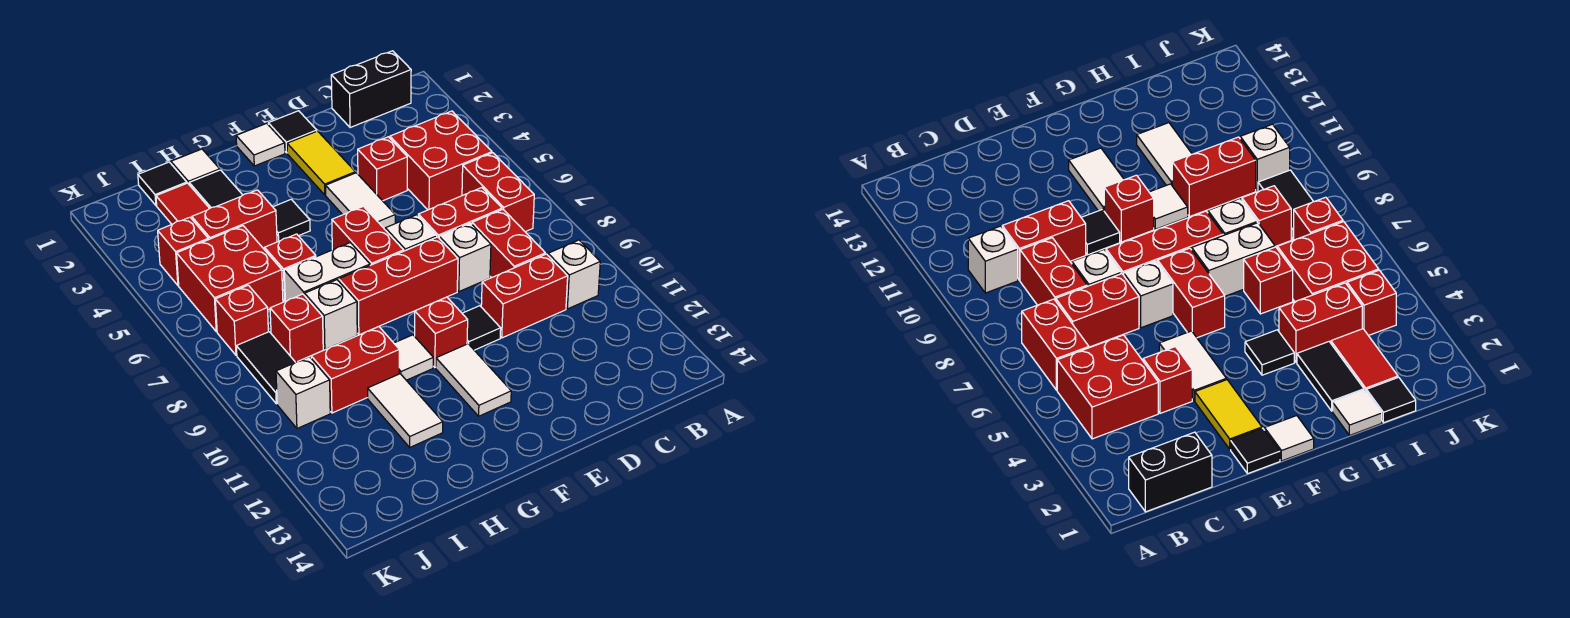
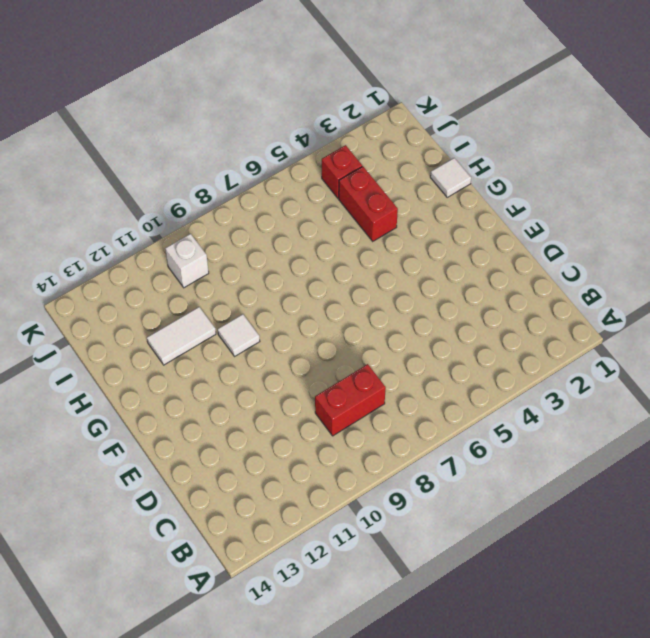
none -> black brick B1:C1 level 1
none -> red brick B4:C5 level 1
none -> red brick B6:B7 level 1
none -> white brick B10 level 1

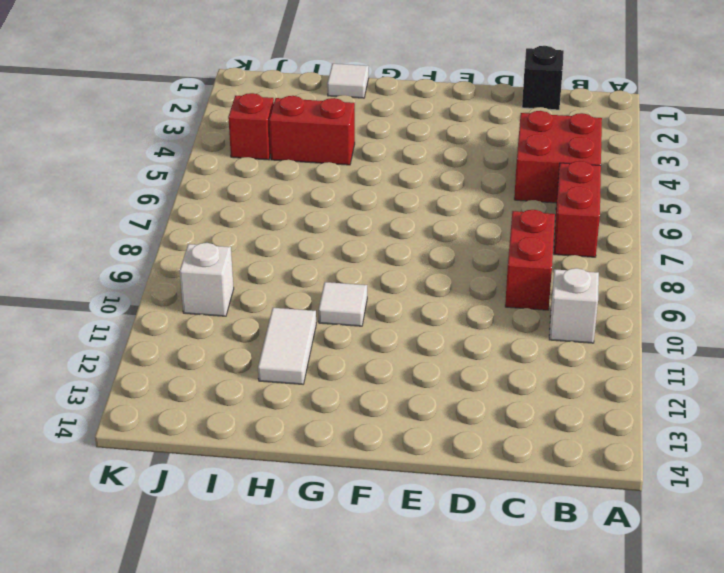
black brick C1 level 1 -> black brick B1:C1 level 1
none -> red brick C7:D7 level 1
none -> red brick C10:D10 level 1
none -> red brick D4 level 1
none -> white brick D8 level 1

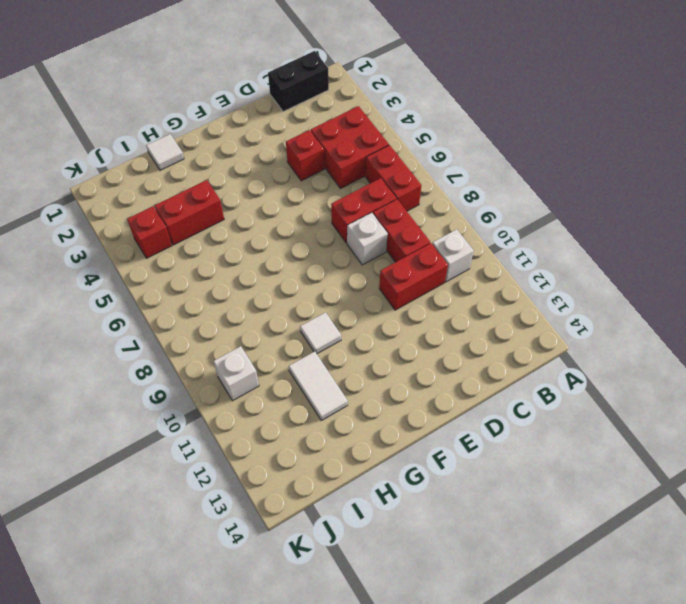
none -> black tile E1 level 1
none -> yellow tile E2:E3 level 1
none -> white tile E4:E5 level 1
none -> white brick E7 level 1

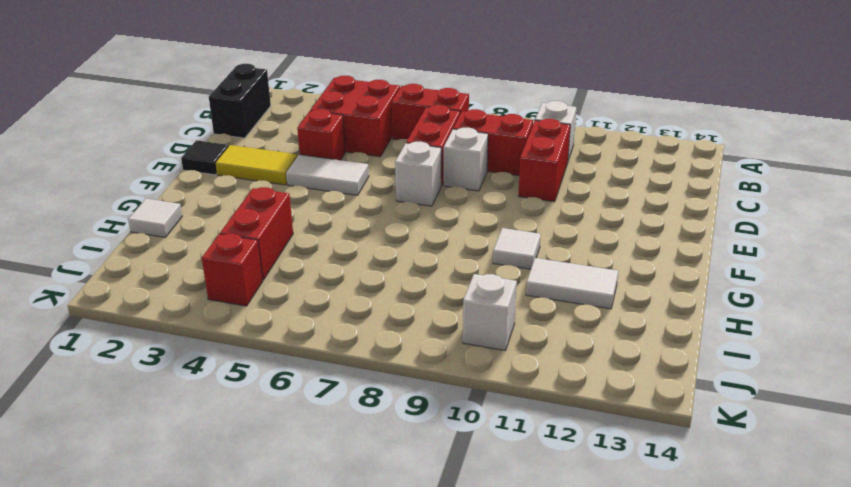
none -> red brick E8:G8 level 1
none -> black tile E10 level 1
none -> white tile F1 level 1
none -> red brick F6:F7 level 1

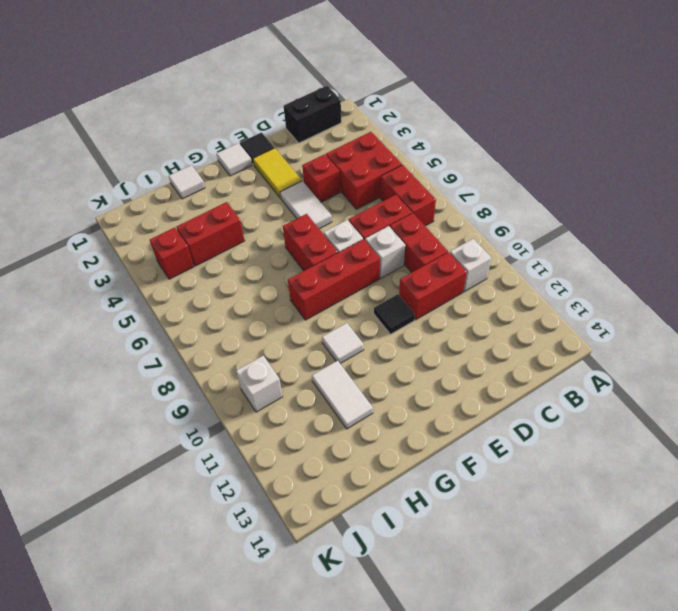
none -> red brick F10 level 1
none -> white tile F11:F12 level 1
none -> black tile G4 level 1
none -> white brick G7:H7 level 1

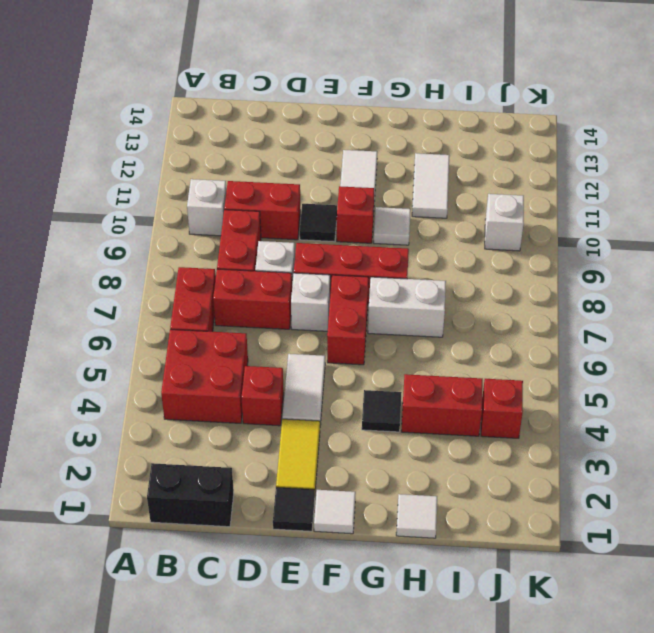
none -> black tile H2:H3 level 1
none -> red brick H6 level 1
none -> white brick H8 level 1
none -> red brick H10:I10 level 1

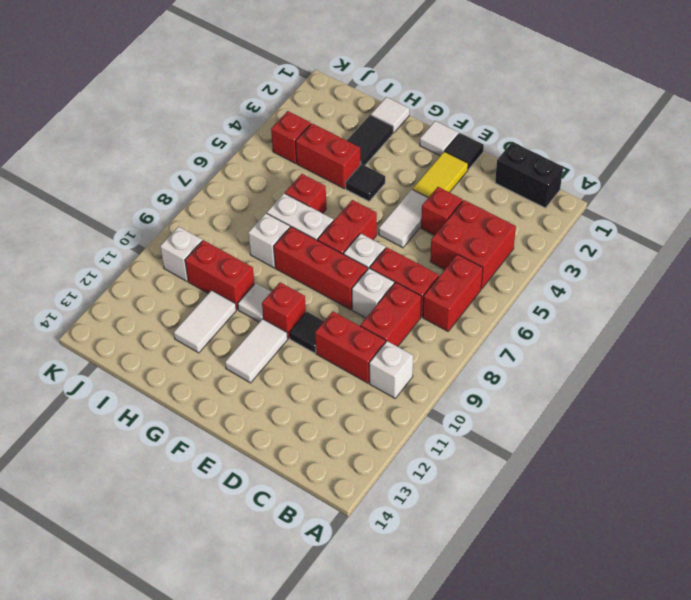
none -> black tile I1 level 1
none -> red tile I2:I3 level 1
none -> red brick I5:J6 level 1
none -> red brick I8 level 1

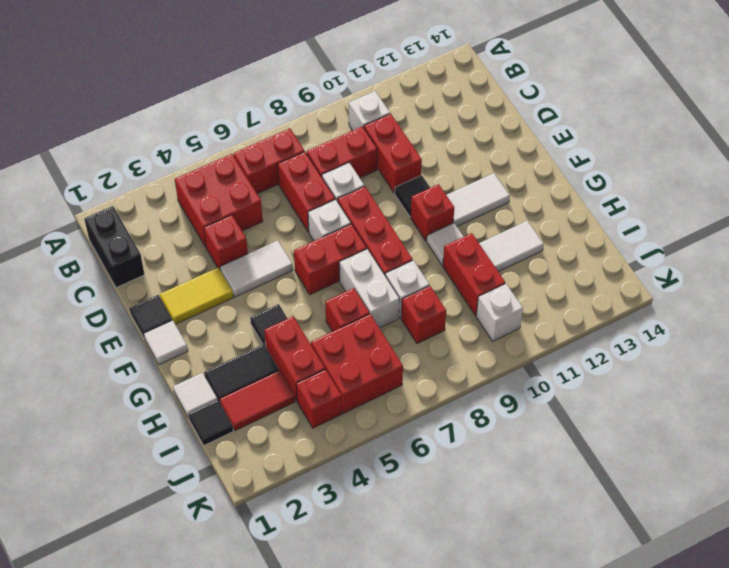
none -> red brick J7 level 1
none -> black tile J8:J9 level 1

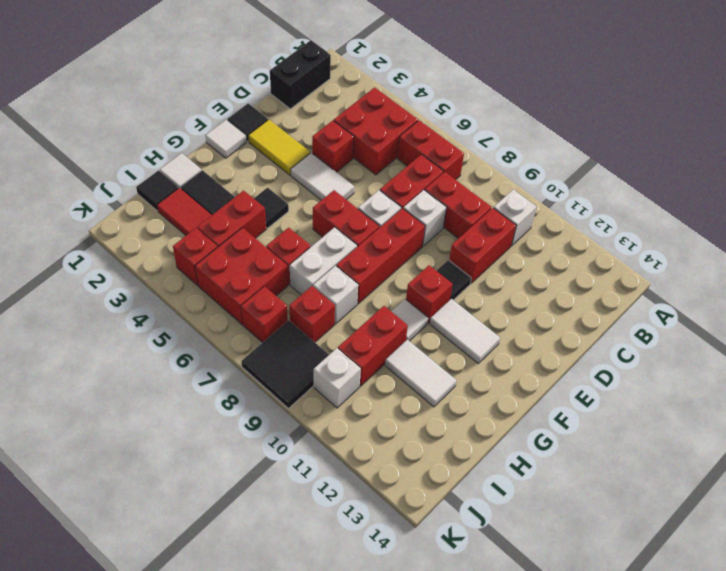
black tile J8:K9 level 1 -> black tile J8:J9 level 1

